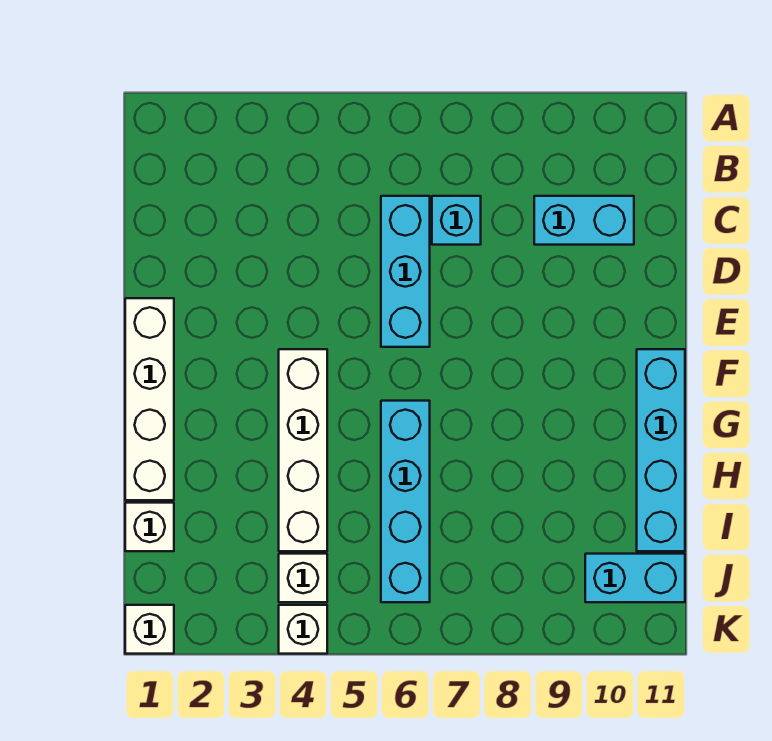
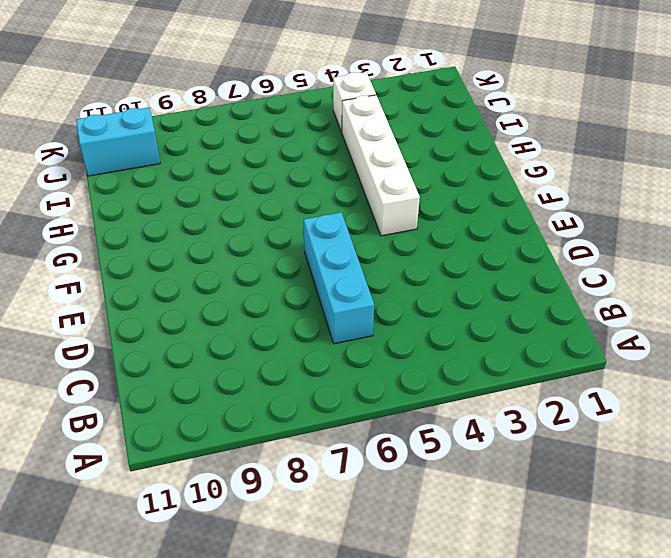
none -> cyan brick C7 level 1
none -> cyan brick C9:C10 level 1
none -> white brick E1:H1 level 1

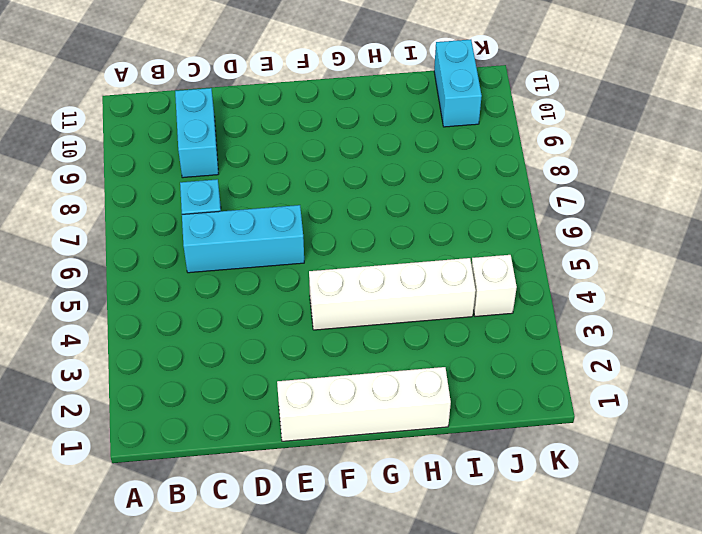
none -> cyan brick F11:I11 level 1
none -> cyan brick G6:J6 level 1
none -> white brick I1 level 1

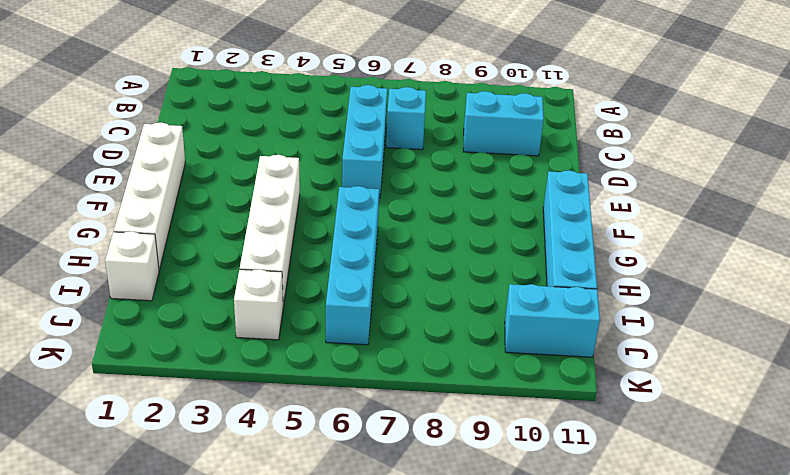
none -> white brick K1 level 1
none -> white brick K4 level 1

